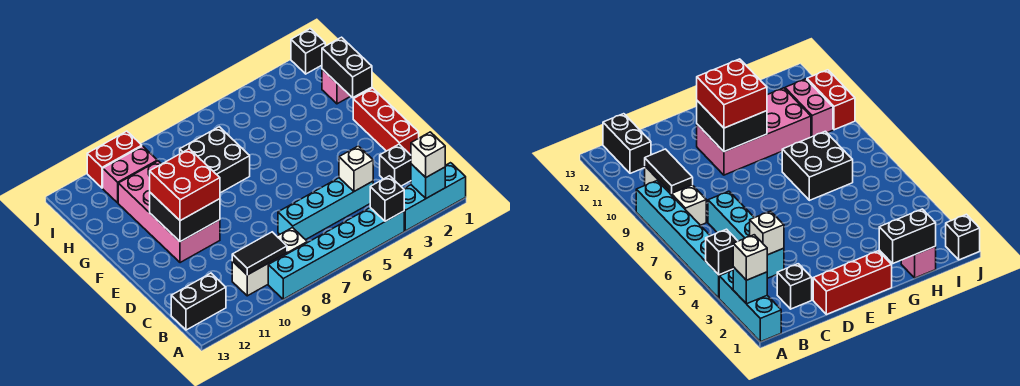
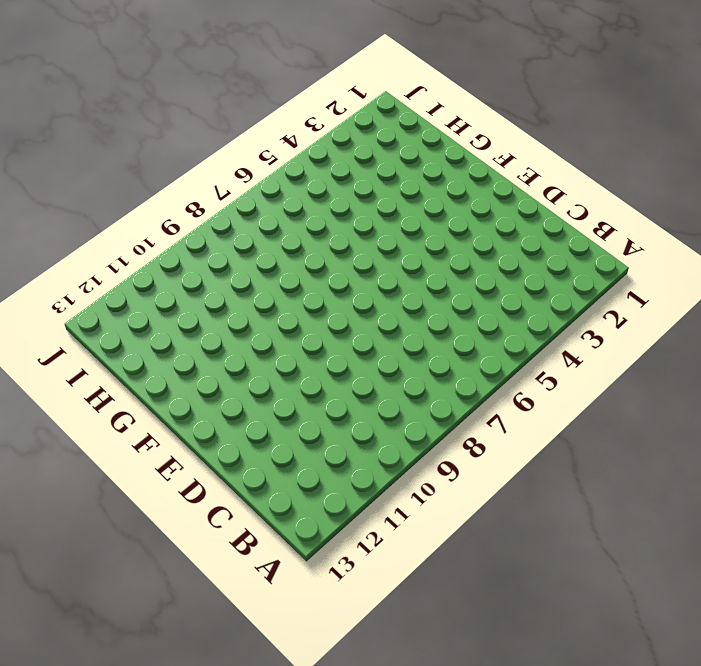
none -> cyan brick A1:A3 level 1
none -> cyan brick A4:A9 level 1
none -> white brick B8:B10 level 1

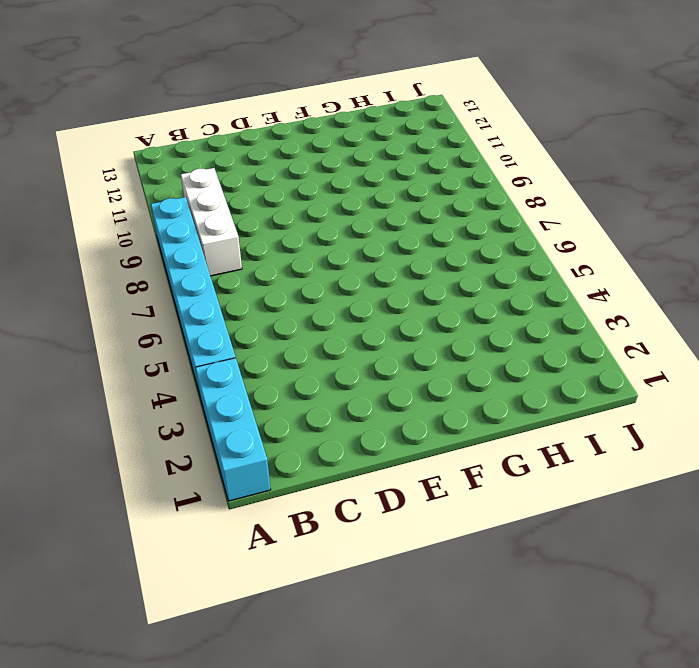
none -> black brick B12:B13 level 1
none -> black brick C2 level 1
none -> cyan brick C4:C7 level 1

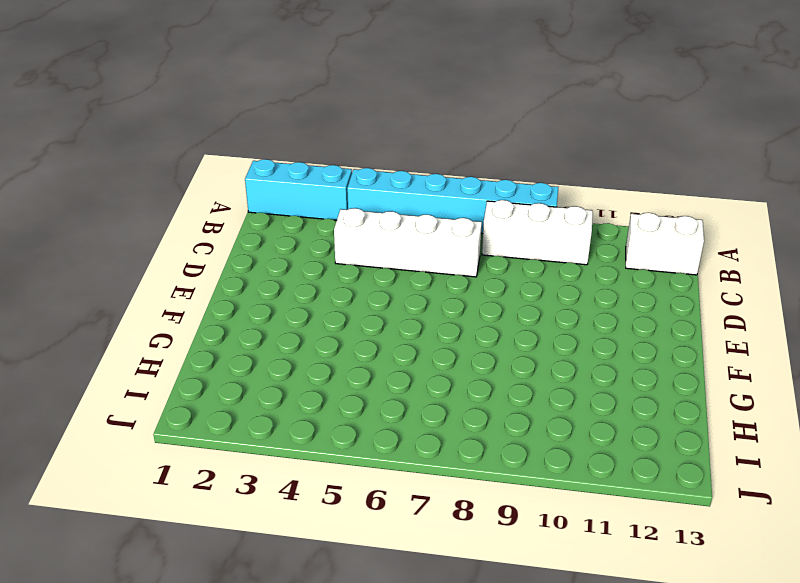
white brick B12:B13 level 1 -> black brick B12:B13 level 1
white brick C4:C7 level 1 -> cyan brick C4:C7 level 1
none -> black brick C2 level 1
none -> red brick D1:F1 level 1
none -> pink brick E10:H11 level 1

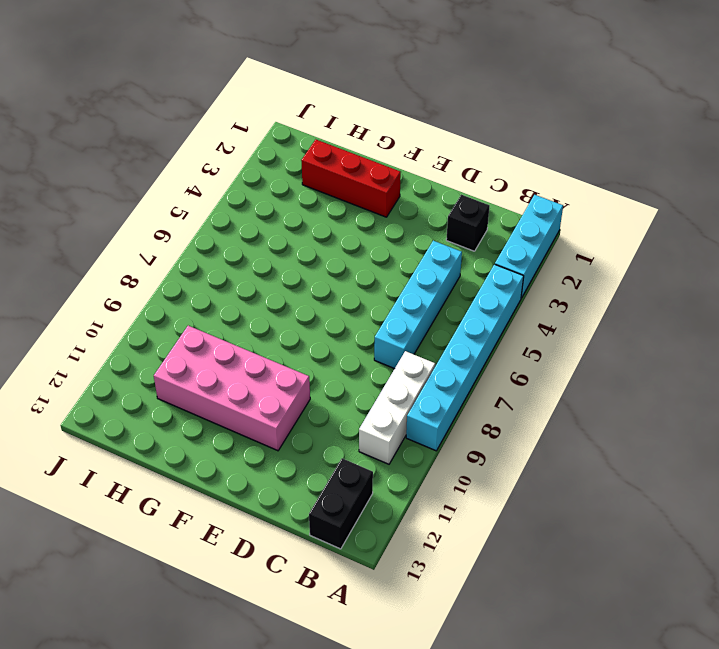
red brick F2:H2 level 1 -> red brick D1:F1 level 1
none -> black brick G7:H8 level 1
none -> pink brick H1 level 1
none -> pink brick I10:I11 level 1

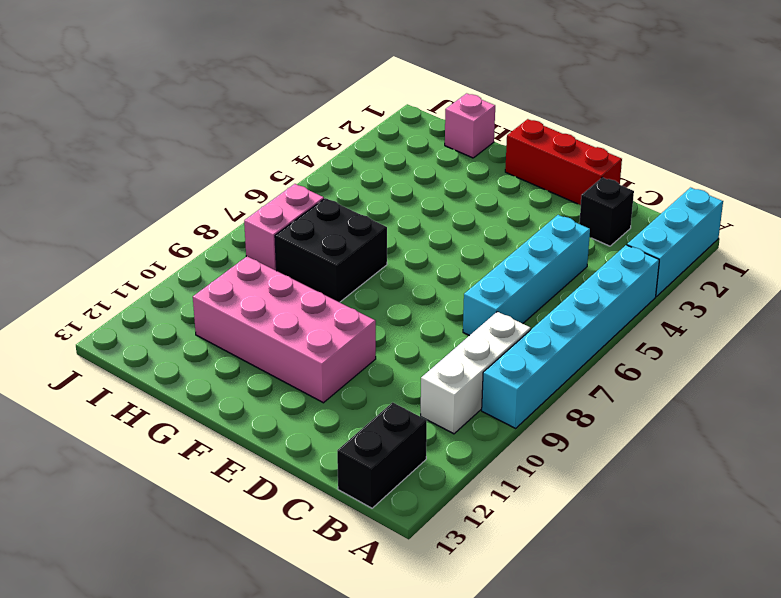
pink brick I7:I8 level 1 -> pink brick I10:I11 level 1
none -> black brick J1 level 1
none -> red brick J10:J11 level 1
none -> cyan brick A2 level 2

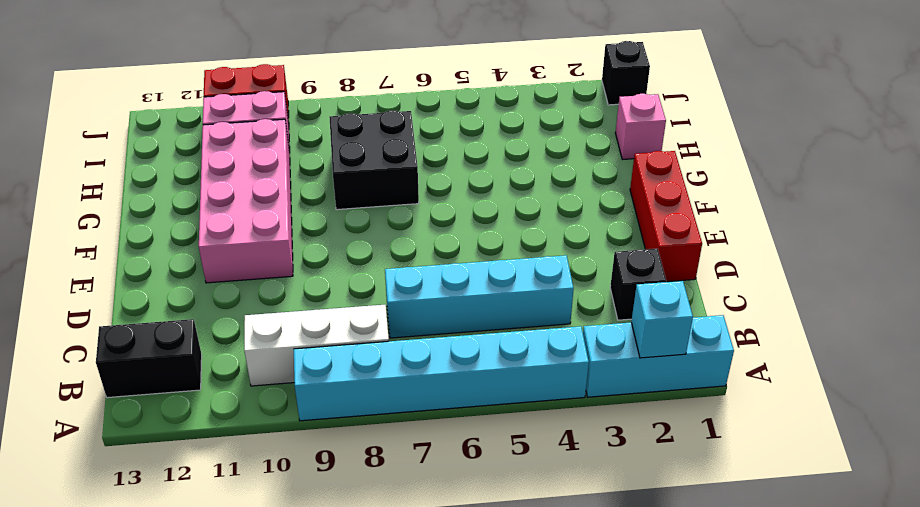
none -> black brick A4 level 2
none -> black tile B9:B10 level 2
none -> white brick C4 level 2

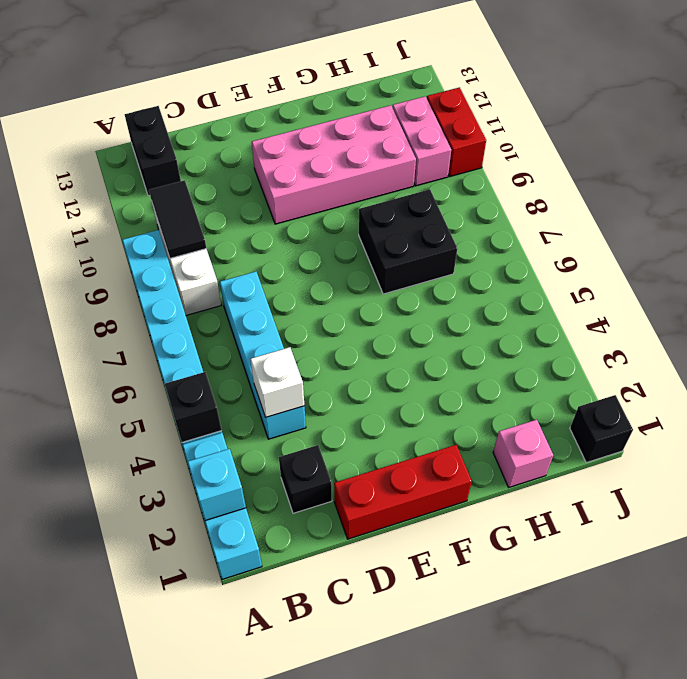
none -> black brick E10:F11 level 2
none -> black brick G1:H1 level 2
none -> white brick A2 level 3

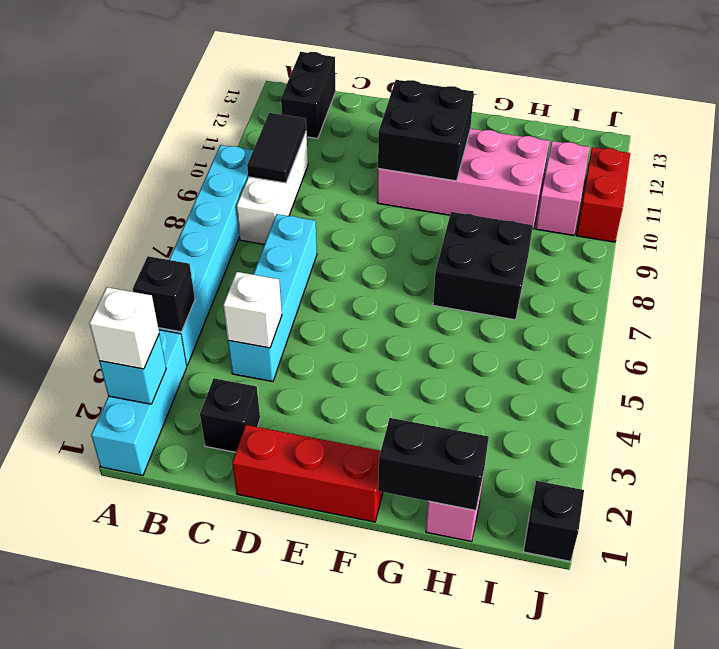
none -> red brick E10:F11 level 3

